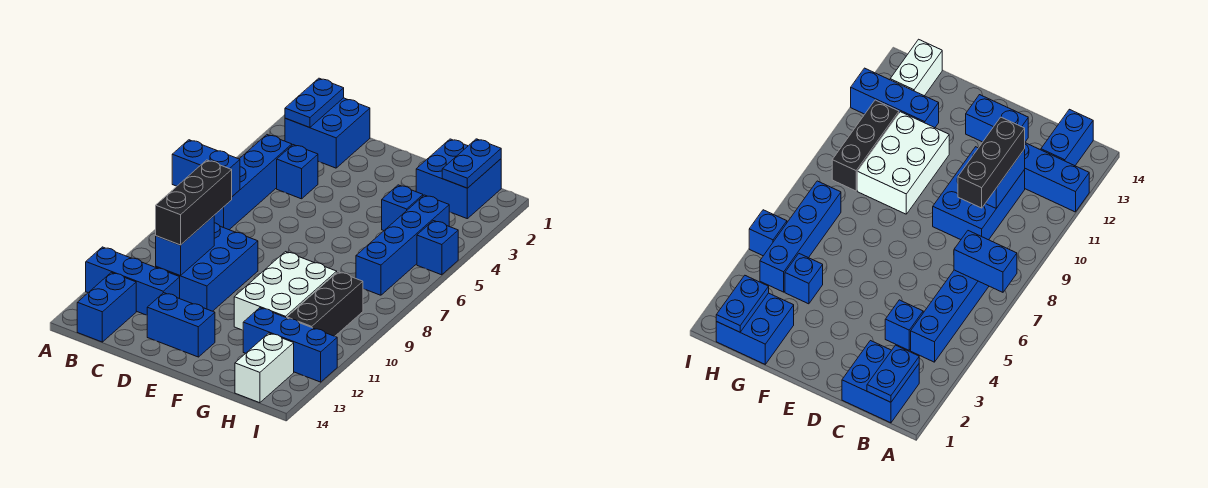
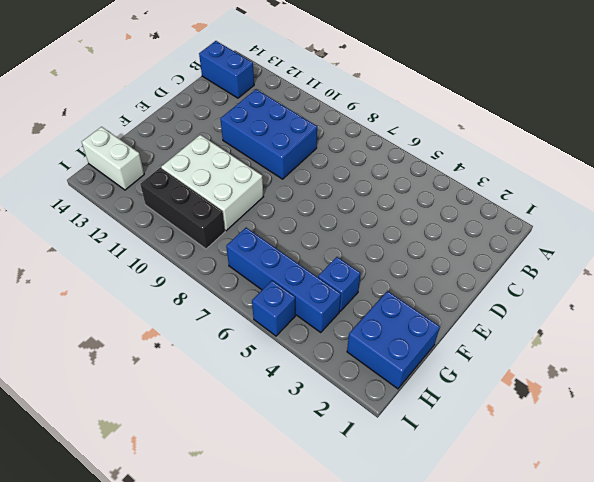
none -> blue brick A12:C12 level 1
none -> blue brick B1:C2 level 1
none -> blue brick B4:B7 level 1

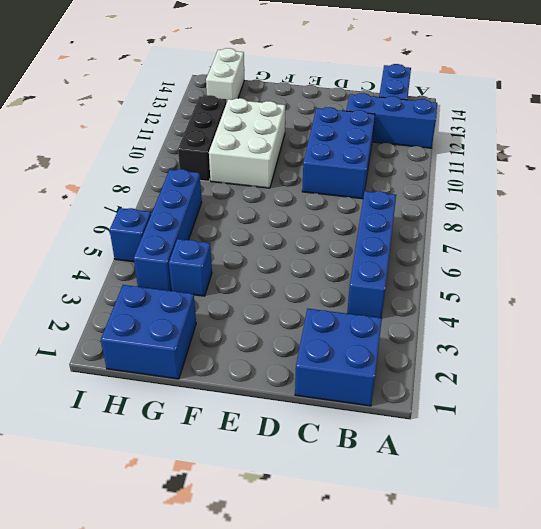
none -> blue brick C4 level 1
none -> blue brick D13:E13 level 1
none -> blue brick G12:I12 level 1

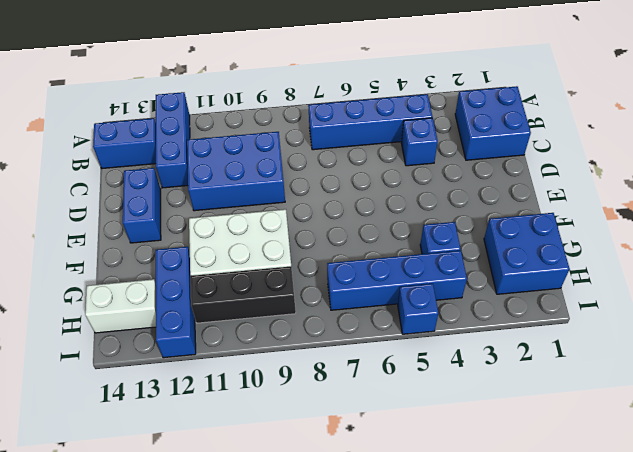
none -> blue brick A7:B7 level 2
none -> blue plate B1:B2 level 2
none -> blue brick C10:C11 level 2

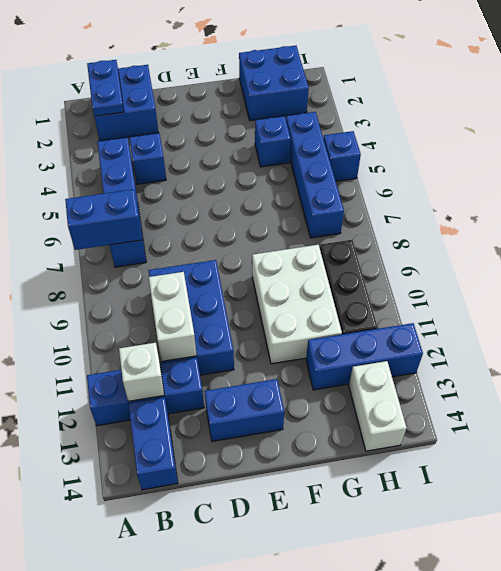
white brick B12 level 2 -> none
white brick C10:C11 level 2 -> blue brick C10:C11 level 2
none -> blue plate H1:H2 level 2
none -> black brick C9:C11 level 3

